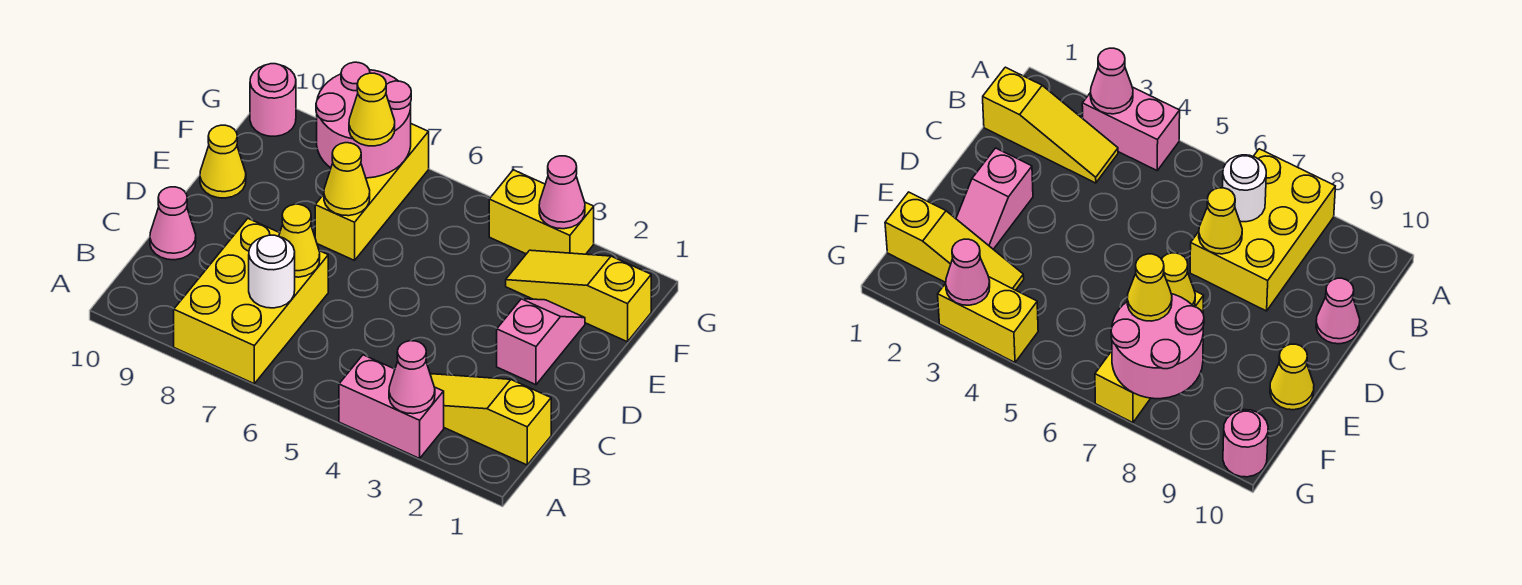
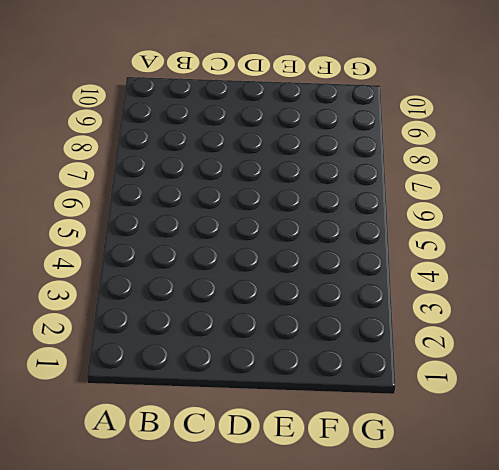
none -> pink brick A3:A4 level 1
none -> yellow brick A7:C8 level 1
none -> yellow slope B1:B3 level 1 top 1

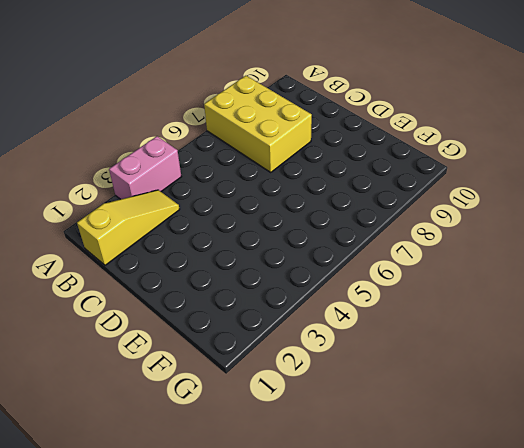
none -> pink cone C10 level 1
none -> pink slope D2:E2 level 1 top D
none -> yellow brick E7:G7 level 1

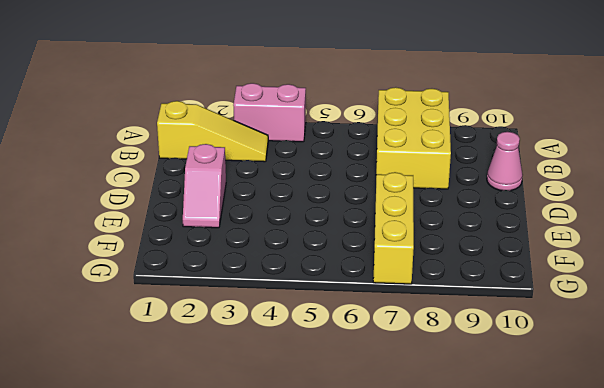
none -> yellow cone E10 level 1
none -> yellow slope F1:F3 level 1 top 1
none -> yellow brick G3:G4 level 1

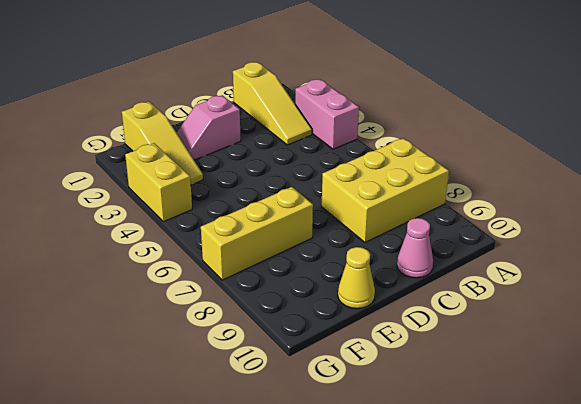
none -> pink round brick G10 level 1
none -> pink cone A3 level 2
none -> white round brick B7 level 2

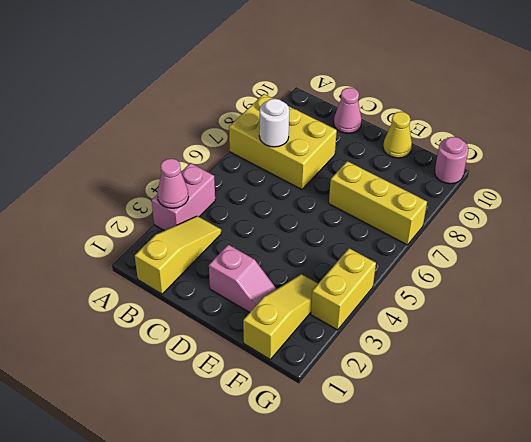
none -> yellow cone C7 level 2
none -> yellow cone E7 level 2
none -> pink round brick F7:G8 level 2

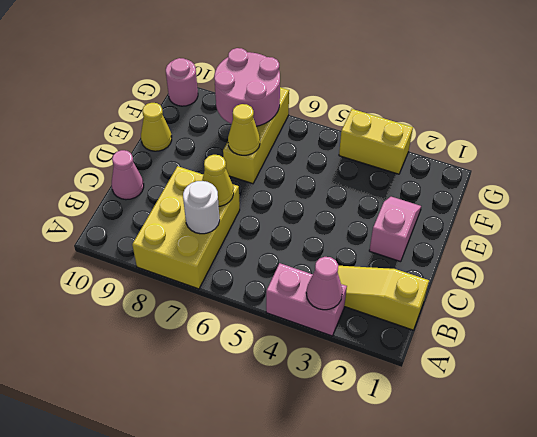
none -> yellow slope F1:F3 level 1 top 1
none -> pink cone G3 level 2
none -> yellow cone F7 level 3

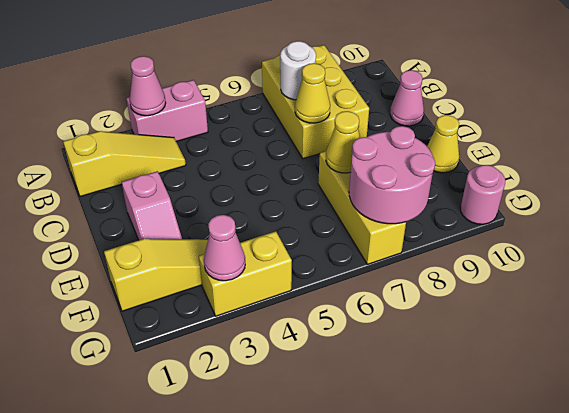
none -> yellow cone F7 level 3

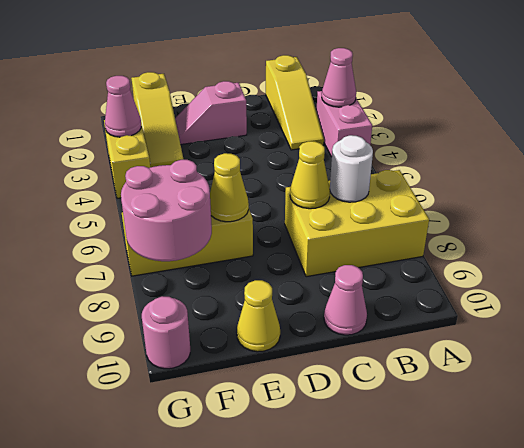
none -> yellow cone F7 level 3

